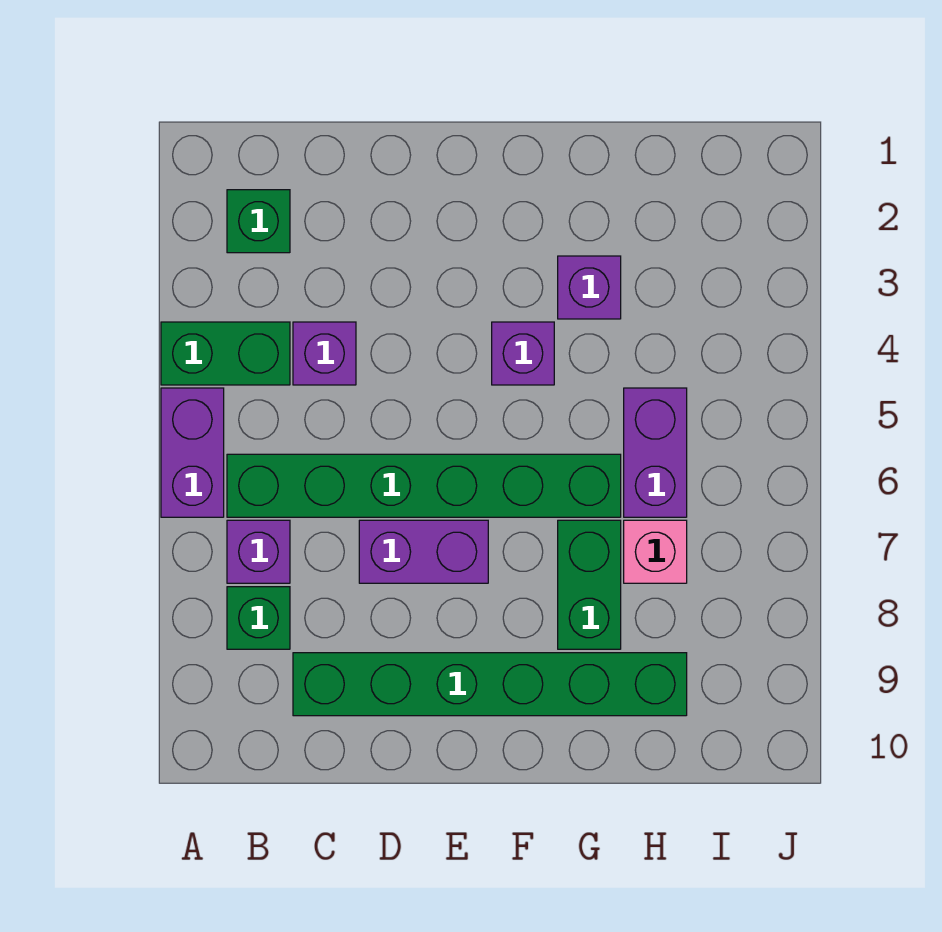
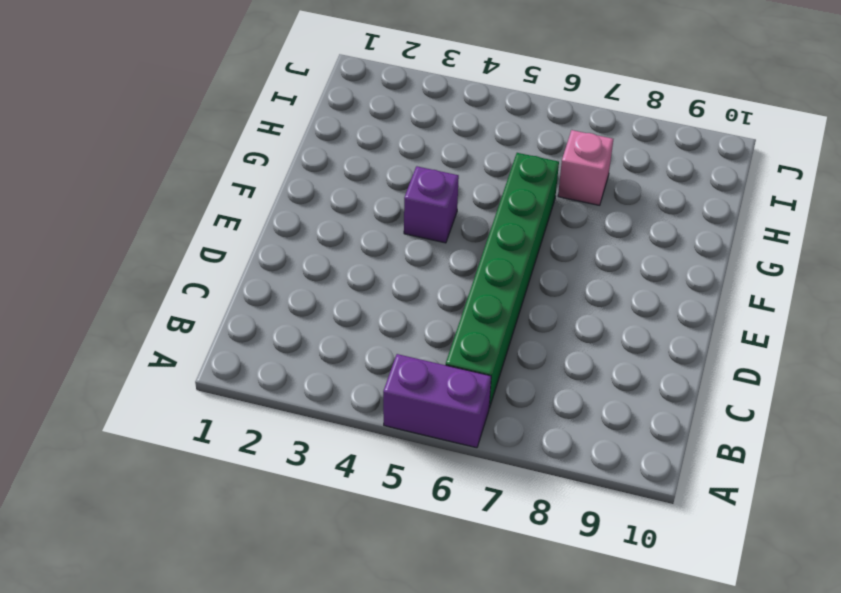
none -> green brick A4:B4 level 1
none -> green brick B2 level 1
none -> purple brick B7 level 1

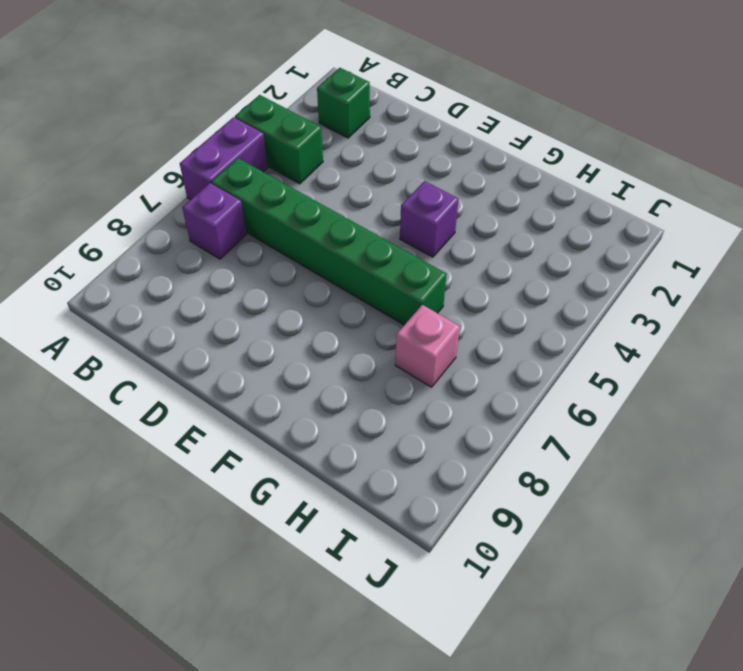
none -> green brick B8 level 1
none -> purple brick C4 level 1
none -> green brick C9:H9 level 1

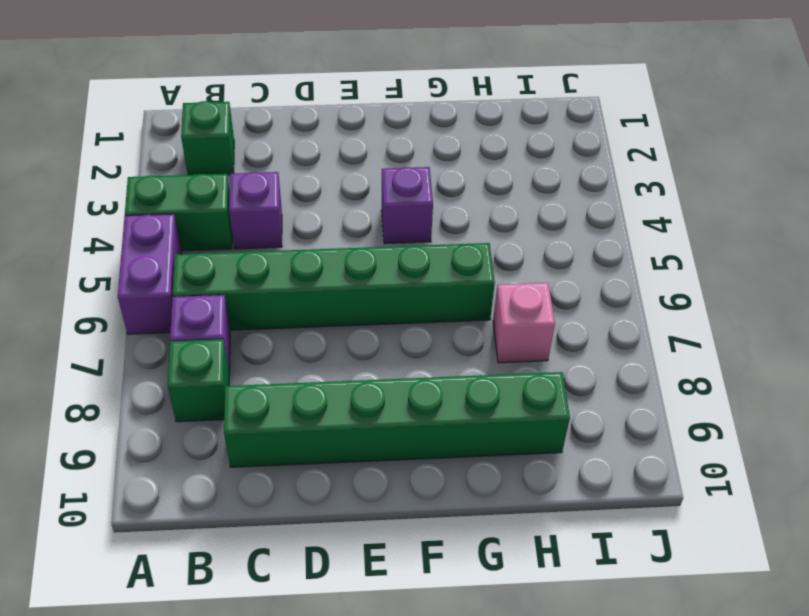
none -> purple brick D7:E7 level 1
none -> purple brick G3 level 1
none -> green brick G7:G8 level 1

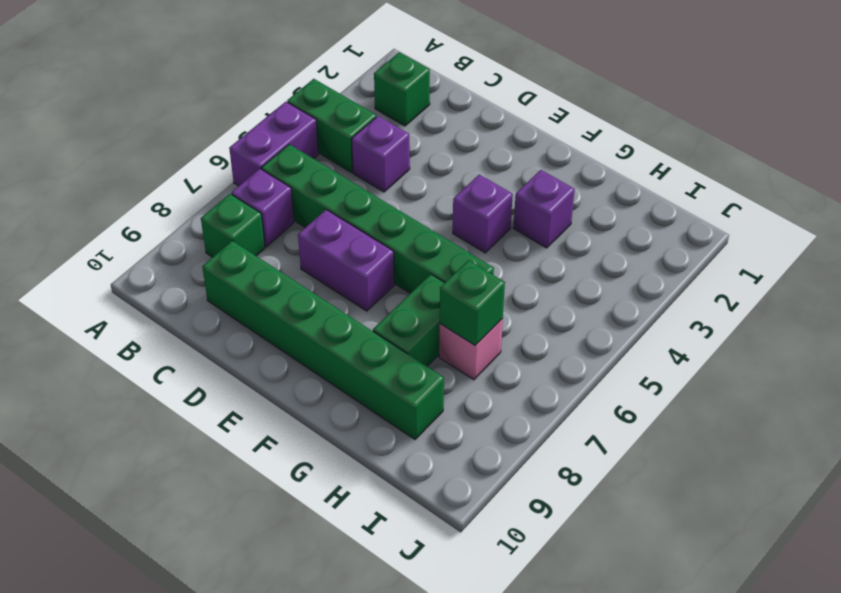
green brick H7 level 2 -> none
none -> purple brick H5:H6 level 1

